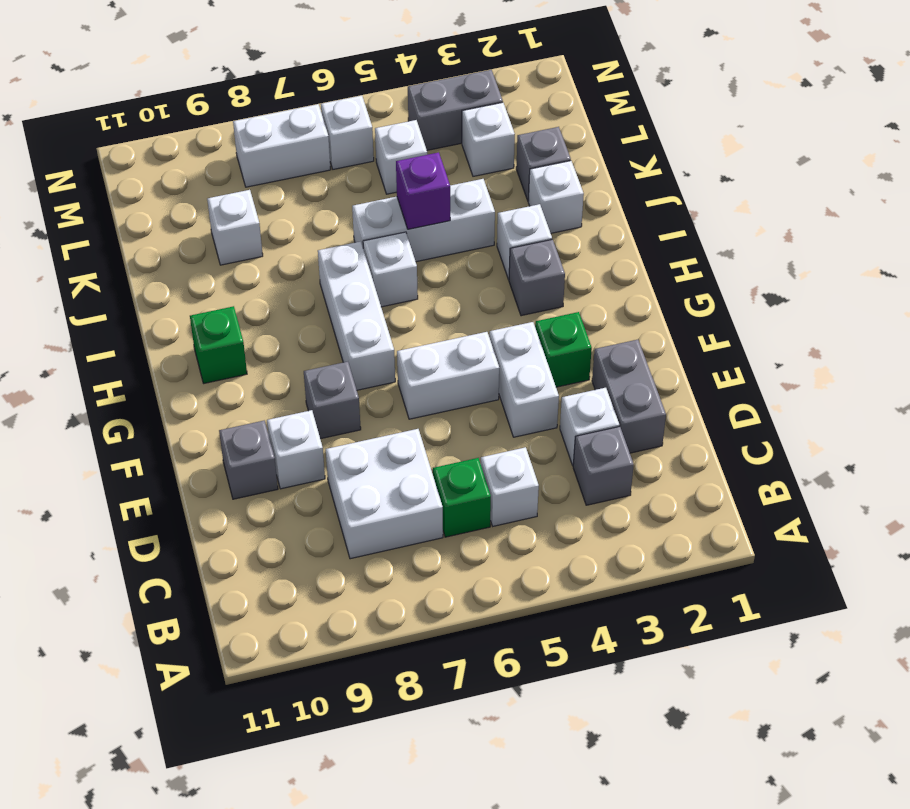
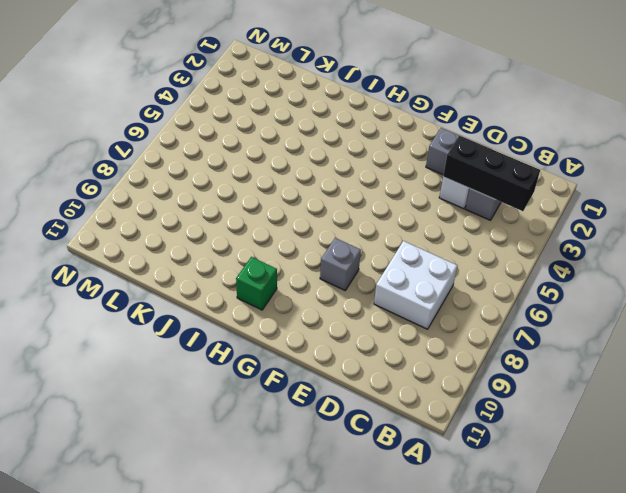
black brick B3:D3 level 2 -> none
none -> white brick C5 level 1
none -> green brick C6 level 1
none -> white brick E4:F4 level 1

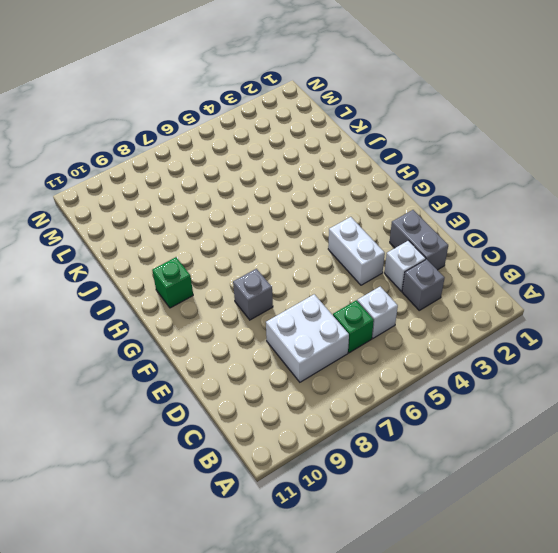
none -> white brick E9 level 1
none -> grey brick E10 level 1
none -> green brick F3 level 1

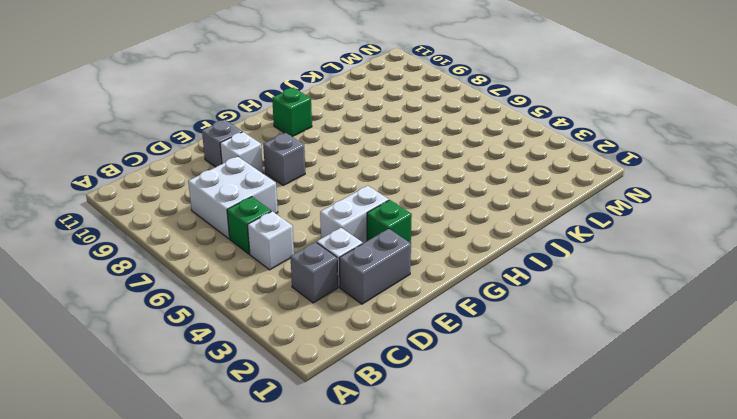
none -> white brick F5:F6 level 1
none -> white brick G7:I7 level 1
none -> grey brick H3 level 1

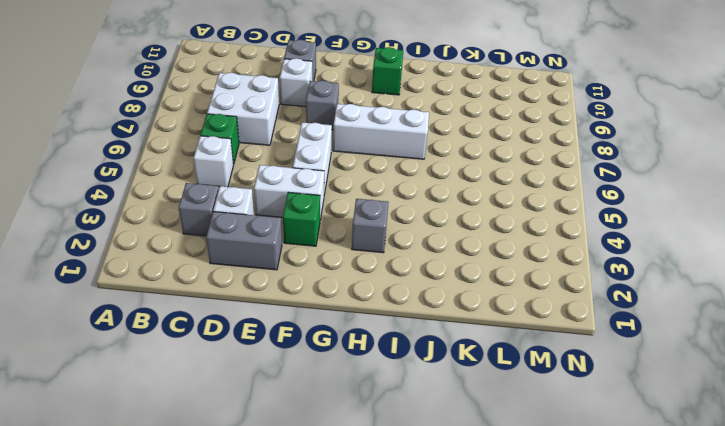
none -> white brick I3 level 1
none -> white brick I6 level 1
none -> white brick J2 level 1

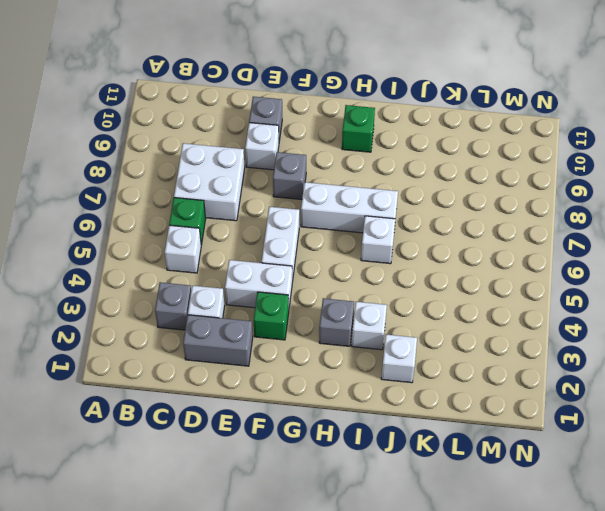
none -> white brick J4:J6 level 1
none -> grey brick K2 level 1
none -> white brick K9 level 1

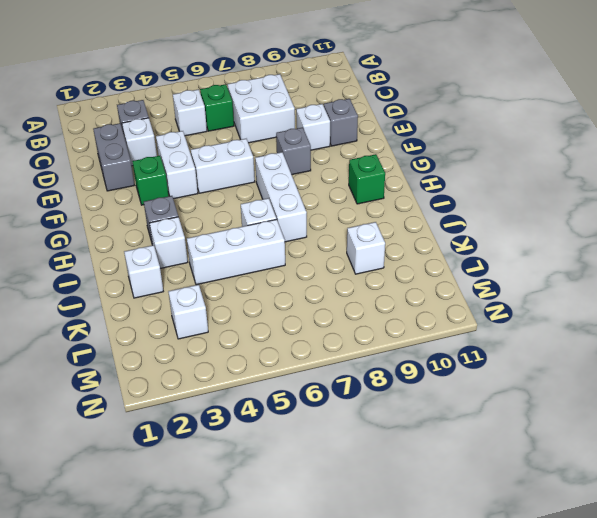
none -> grey brick K2 level 1
none -> white brick L5 level 1
none -> grey brick M3:M4 level 1

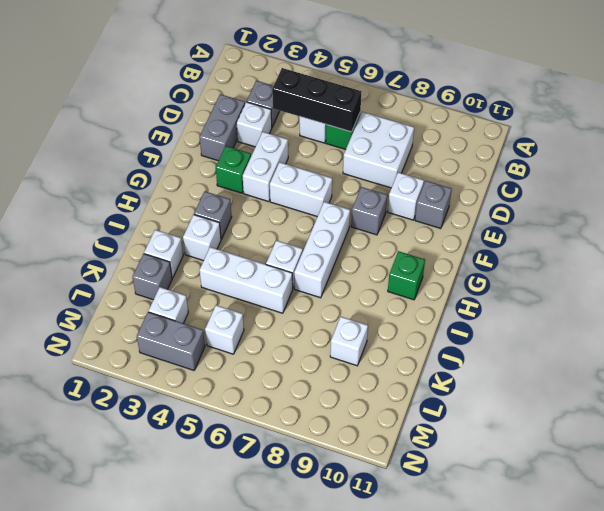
black brick C4:C6 level 2 -> none
none -> white brick M6 level 1
none -> white brick M7:M8 level 1
none -> purple brick J5 level 2

